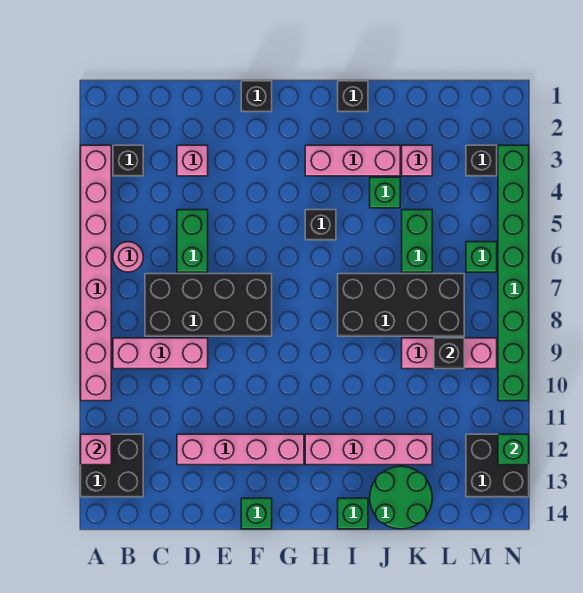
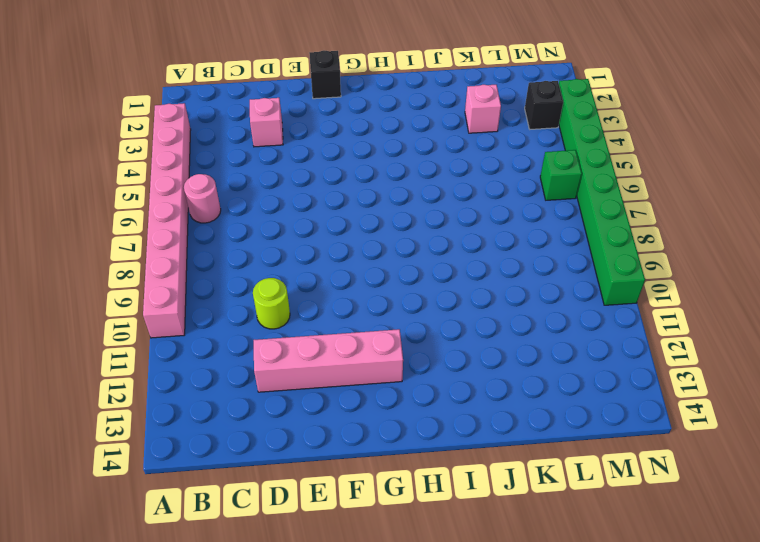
lime round brick D10 level 1 -> none
none -> black brick A12:B13 level 1
none -> black brick B3 level 1
none -> pink brick B9:D9 level 1

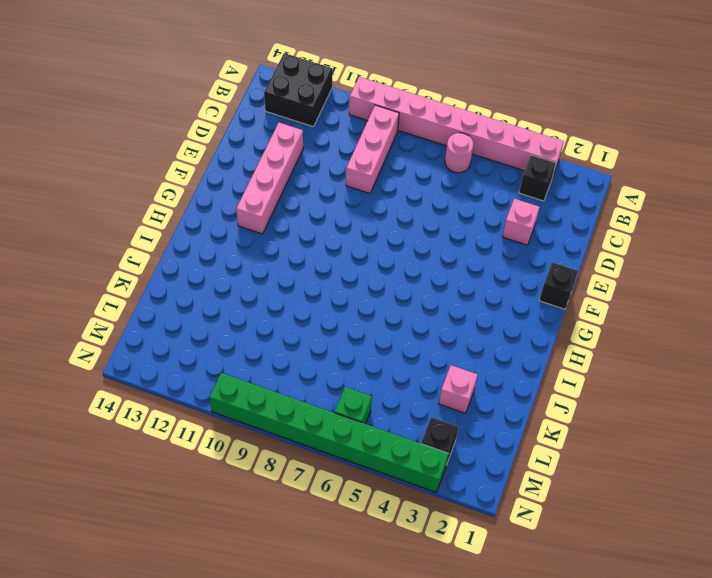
none -> black brick C7:F8 level 1
none -> green brick D5:D6 level 1
none -> green brick F14 level 1

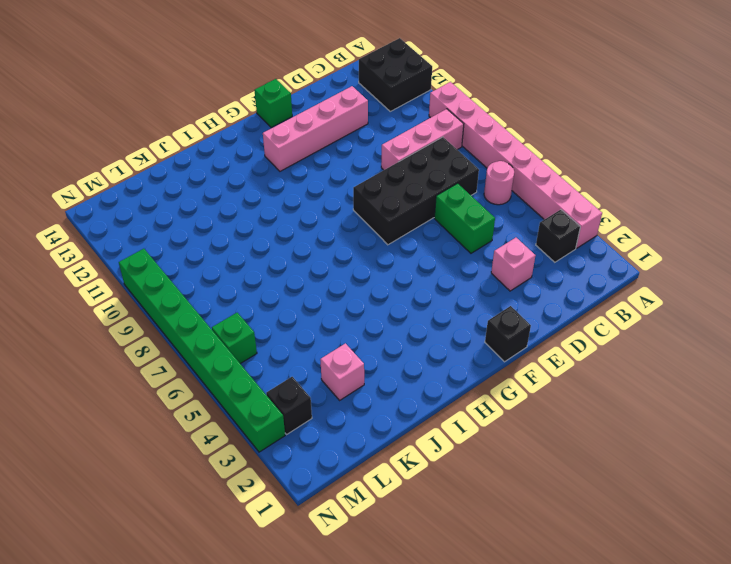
none -> pink brick H3:J3 level 1
none -> black brick H5 level 1
none -> pink brick H12:K12 level 1

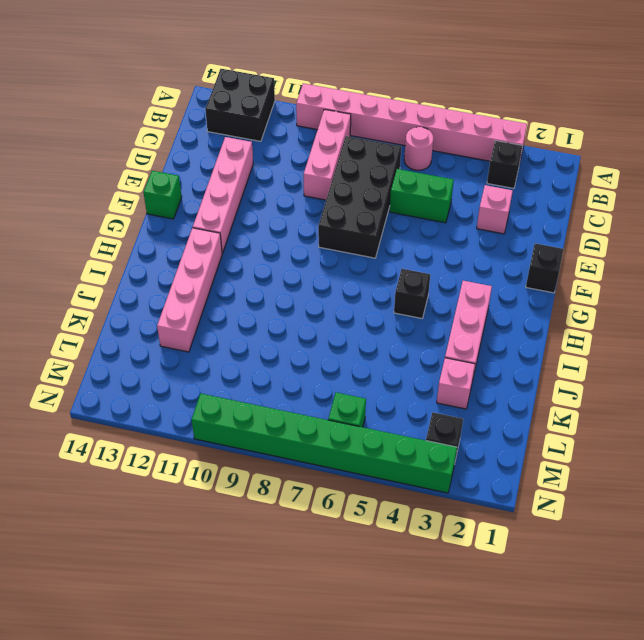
none -> black brick I1 level 1
none -> black brick I7:L8 level 1
none -> green brick I14 level 1

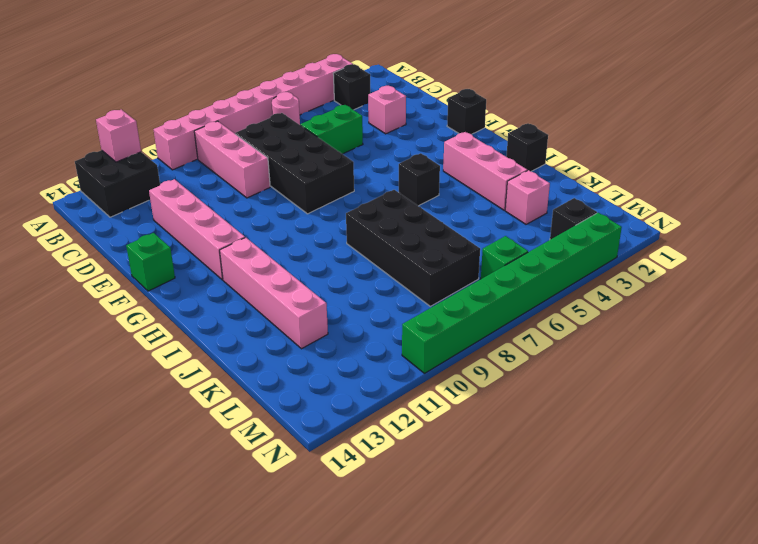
none -> green brick I14 level 1
none -> green brick J4 level 1
none -> green round brick J13:K14 level 1

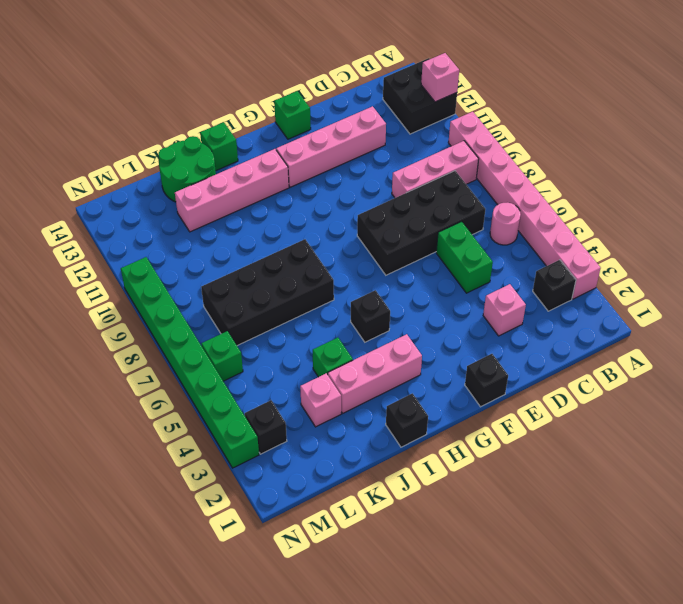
none -> green brick K5:K6 level 1
none -> pink brick K9:M9 level 1
none -> black brick M12:N13 level 1

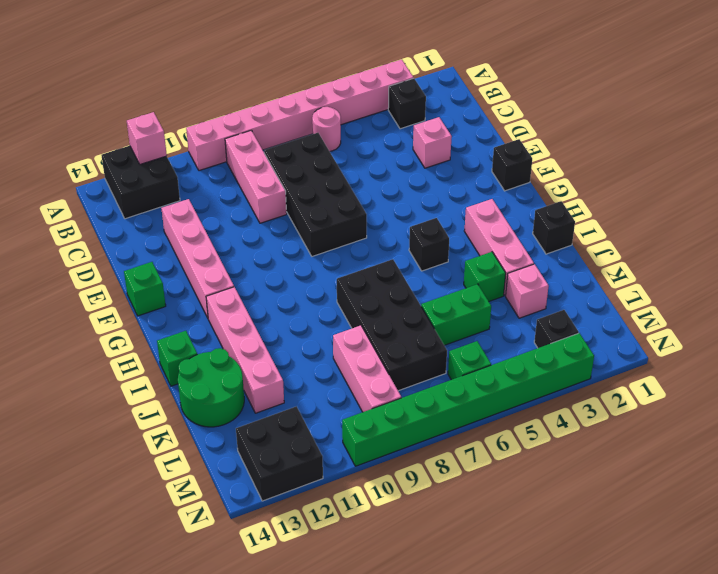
none -> green brick D5:D6 level 1
none -> black brick L9 level 2
none -> green brick N12 level 2

